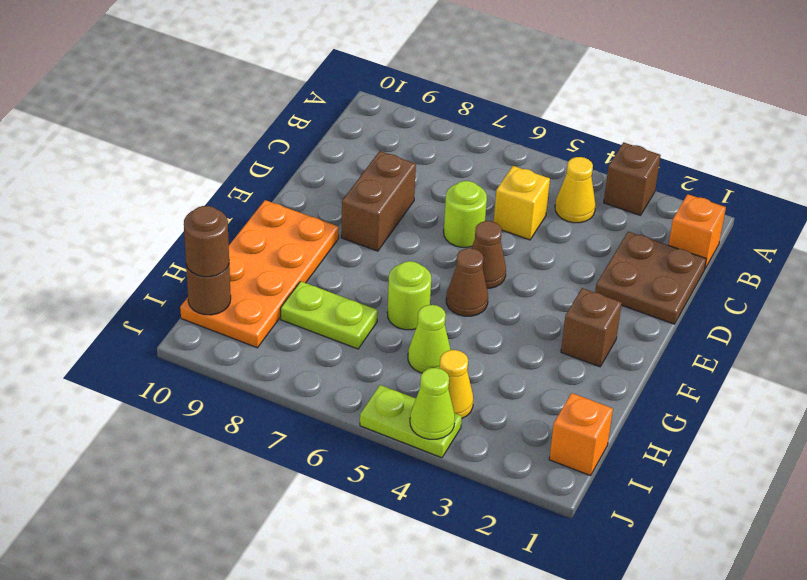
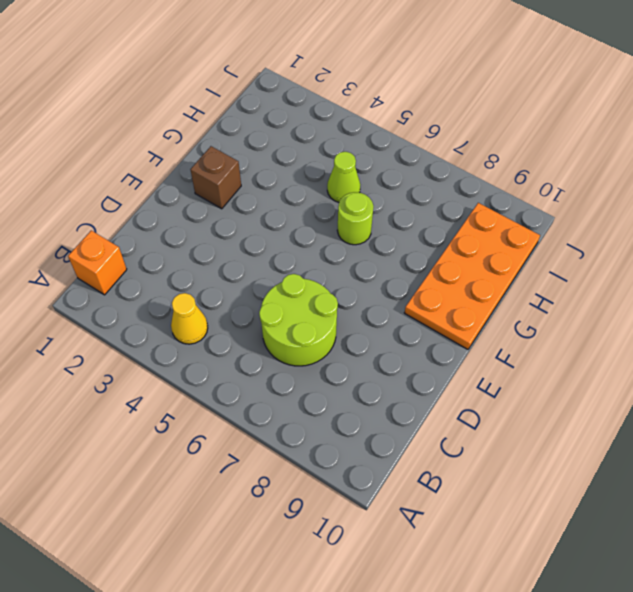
lime round brick C6:D7 level 1 -> lime round brick D6 level 1
none -> brown brick A3 level 1
none -> brown plate C1:D2 level 1
none -> yellow brick C5 level 1

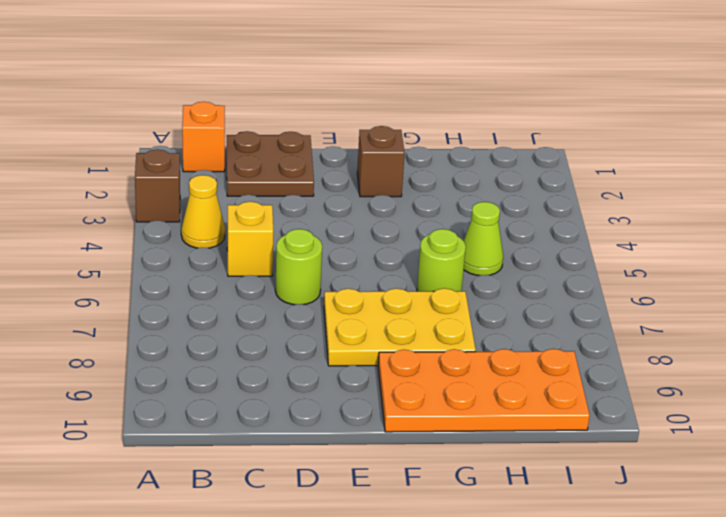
yellow plate E7:G8 level 1 -> brown brick D8:E8 level 1
none -> brown cone E5 level 1
none -> brown cone F5 level 1
none -> lime plate H7:H8 level 1

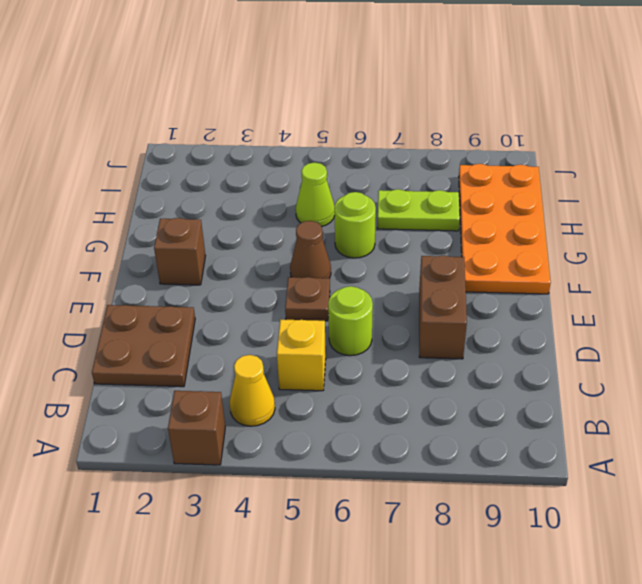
brown plate E5 level 1 -> brown cone E5 level 1
none -> orange brick B1 level 1
none -> orange brick I1 level 1
none -> yellow cone I4 level 1

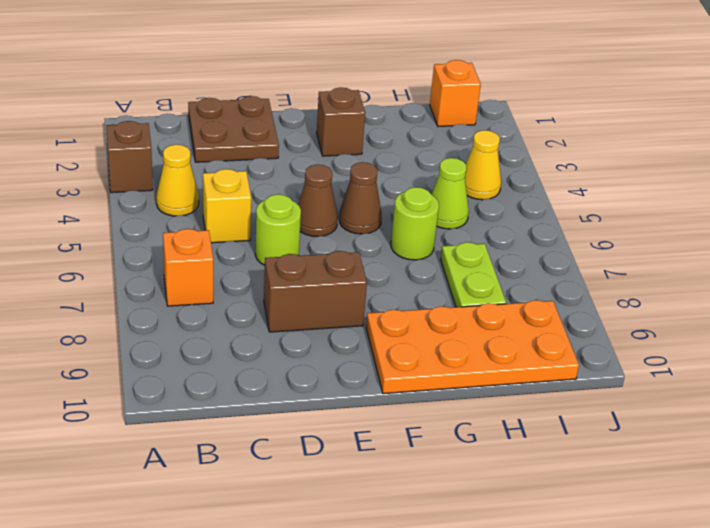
orange brick B7 level 1 -> orange brick B1 level 1
none -> lime plate J4:J5 level 1
none -> brown round brick I10 level 2
none -> lime cone J4 level 2

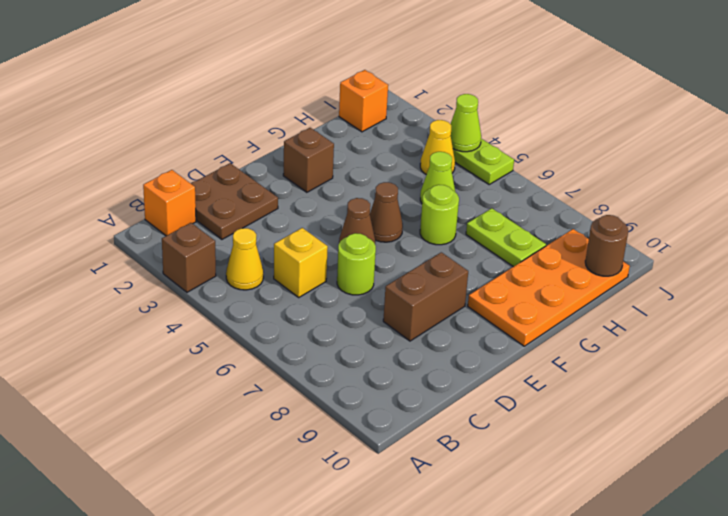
none -> brown round brick I10 level 3

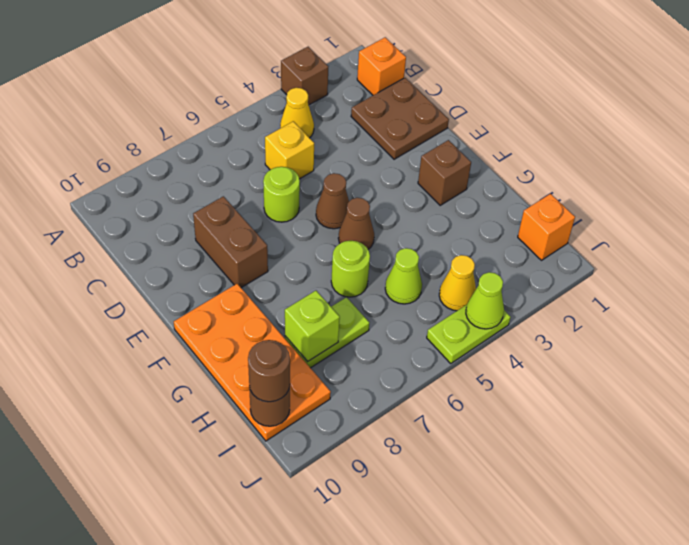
lime brick H8 level 2 -> none

